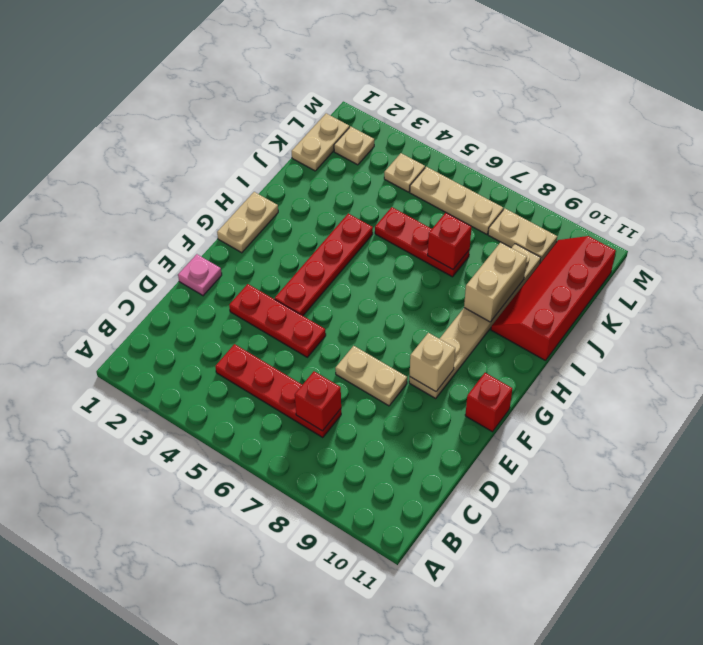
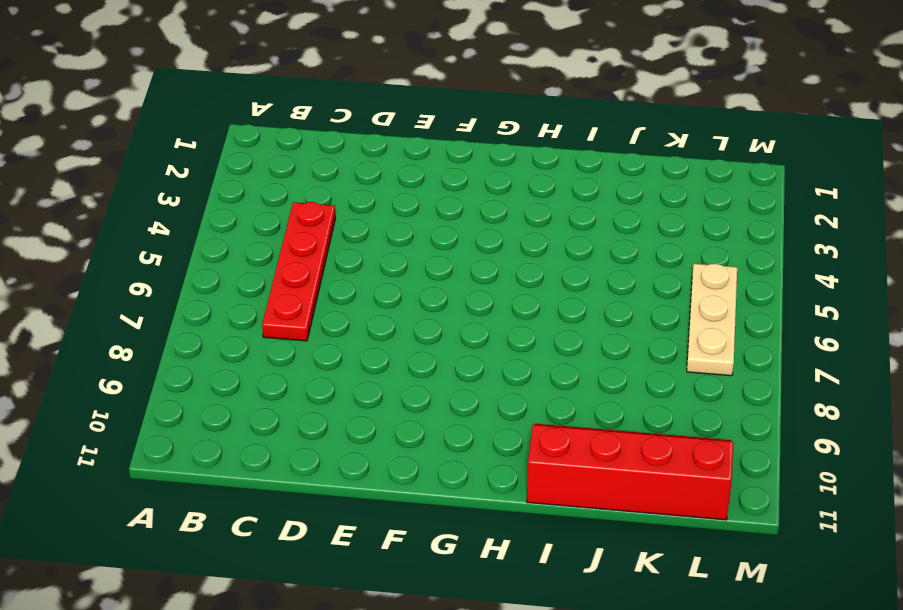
none -> pink plate E1 level 1
none -> red plate E3:E5 level 1
none -> tan plate E7:E8 level 1

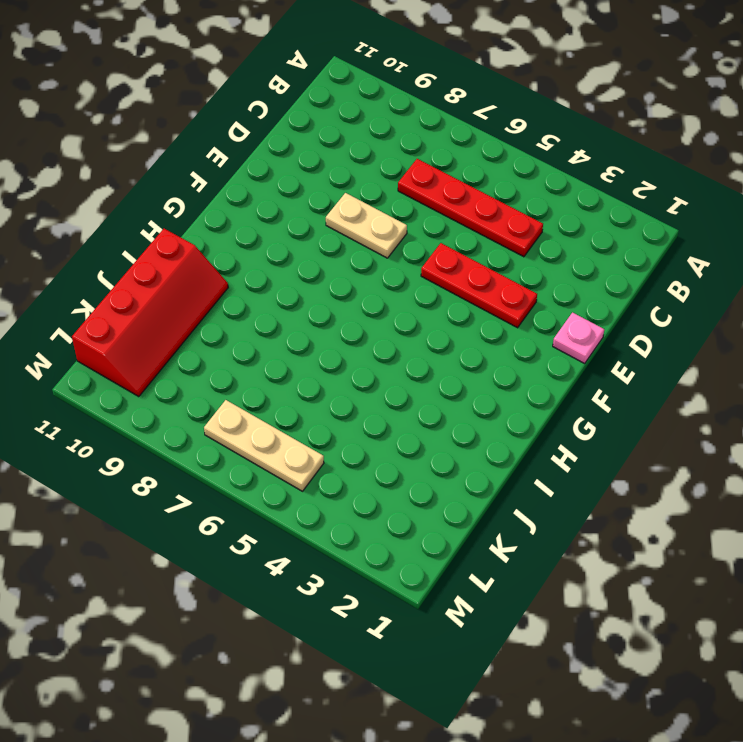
none -> red plate F4:I4 level 1
none -> tan plate F9:K9 level 1
none -> red brick F11 level 1

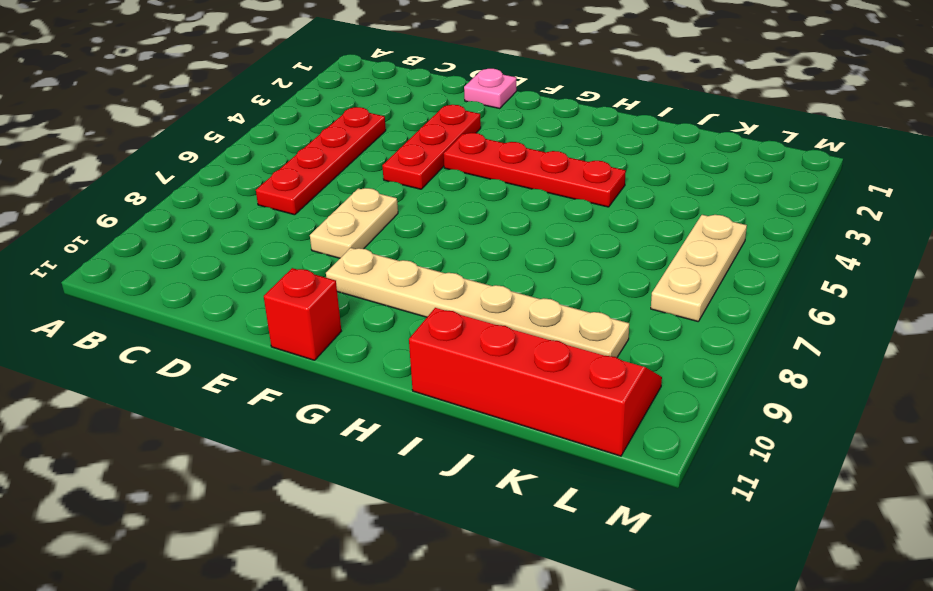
none -> tan plate G1:H1 level 1
none -> red plate J5:J7 level 1
none -> tan plate K1:L1 level 1

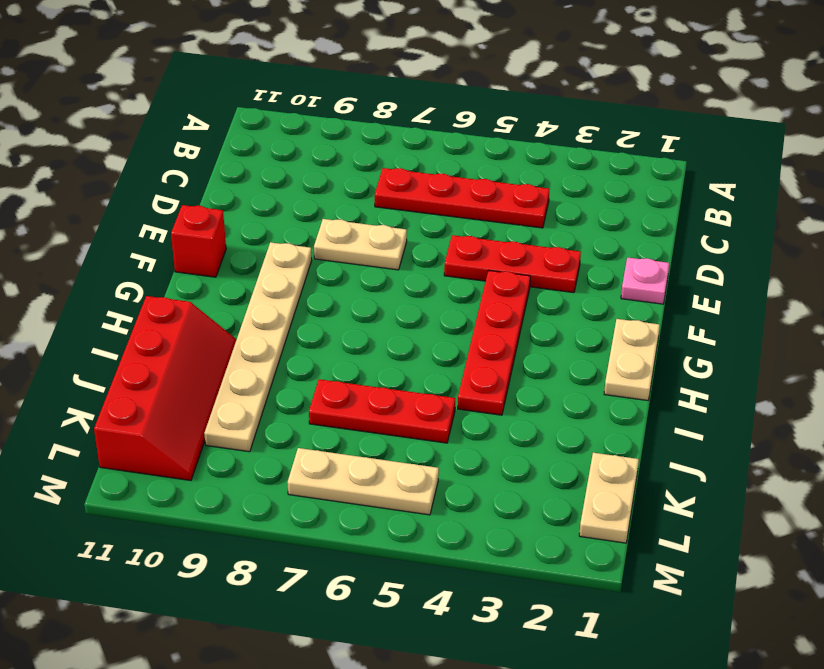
none -> tan plate L2 level 1
none -> tan plate L4 level 1
none -> tan plate L8:L9 level 1

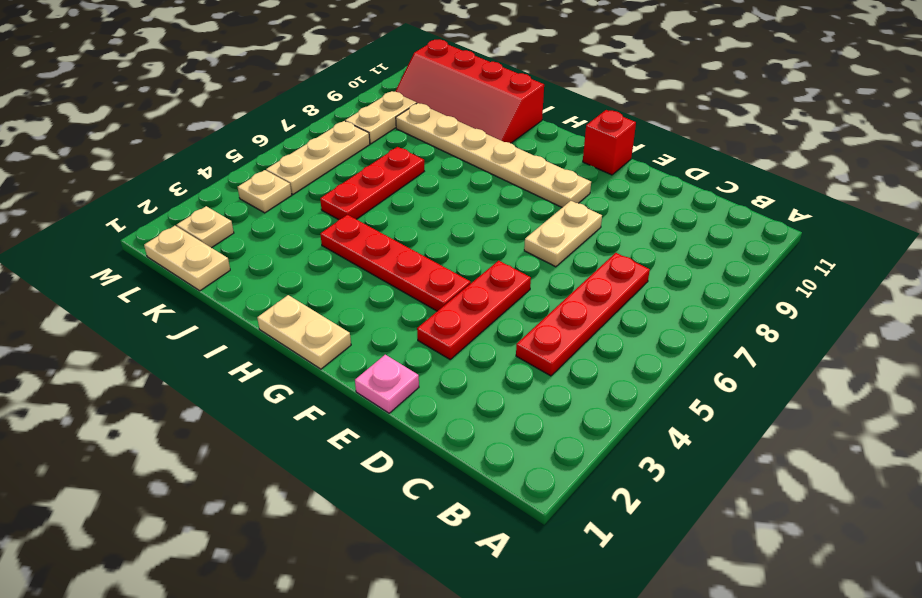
none -> red brick C7 level 2
none -> tan brick F9 level 2
none -> tan brick I9:J9 level 2

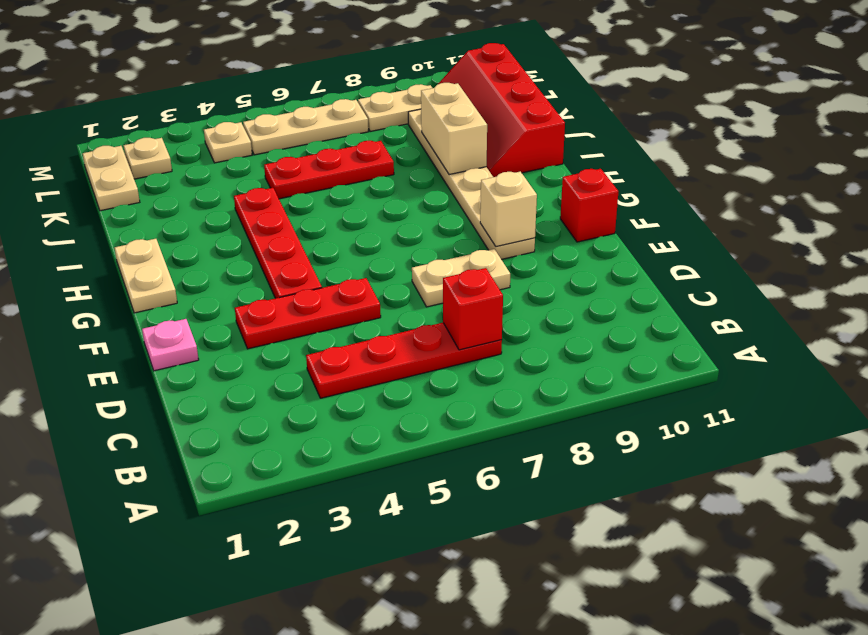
none -> red brick J7 level 2

